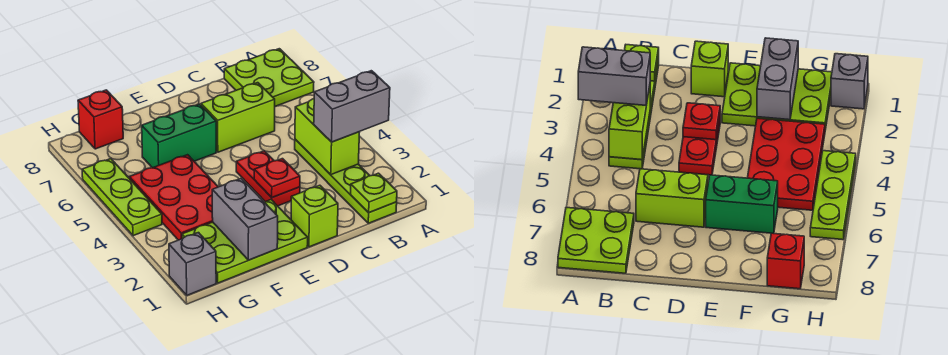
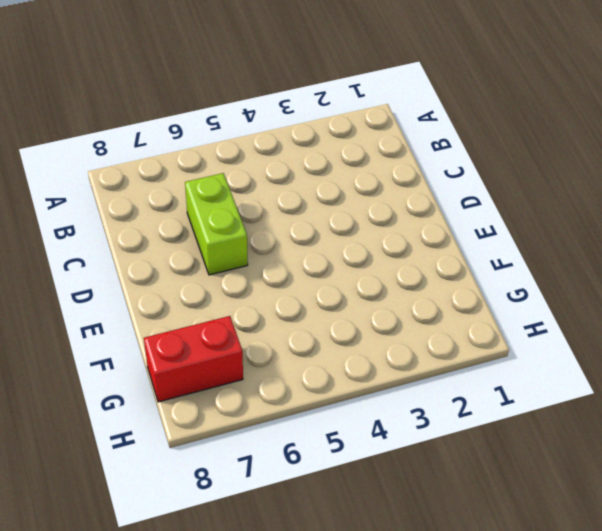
red brick G7:G8 level 1 -> red brick G8 level 1
none -> lime plate A7:B8 level 1
none -> lime plate B1:B4 level 1
none -> lime brick D1 level 1

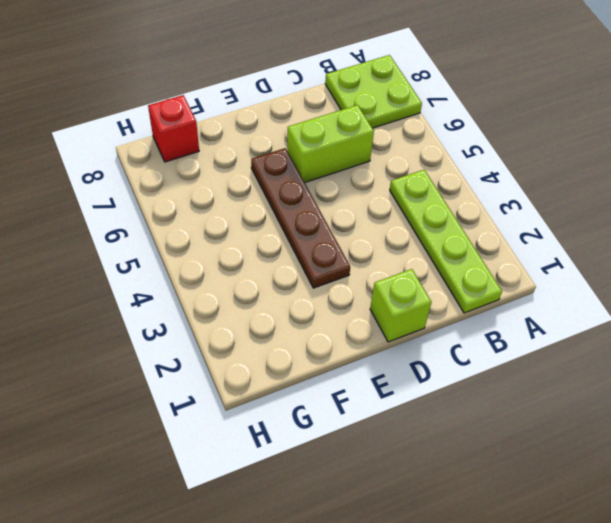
brown plate E3:E6 level 1 -> green brick E6:F6 level 1
none -> red plate D3:D4 level 1
none -> lime plate E1:G2 level 1
none -> red plate F3:G5 level 1

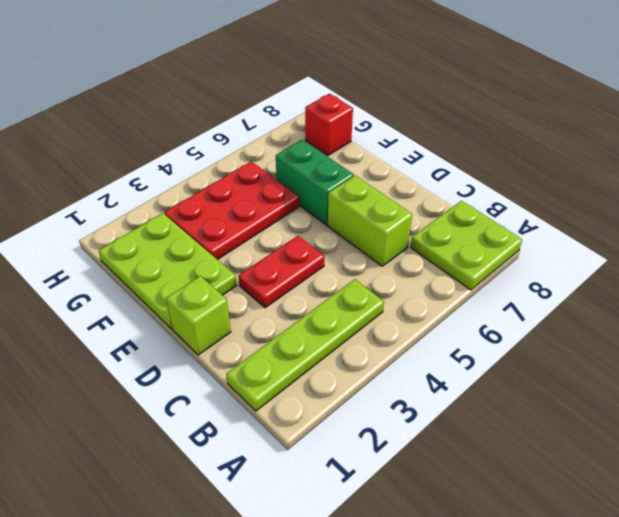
none -> grey brick H1 level 1
none -> lime plate H4:H6 level 1
none -> lime plate B1 level 2

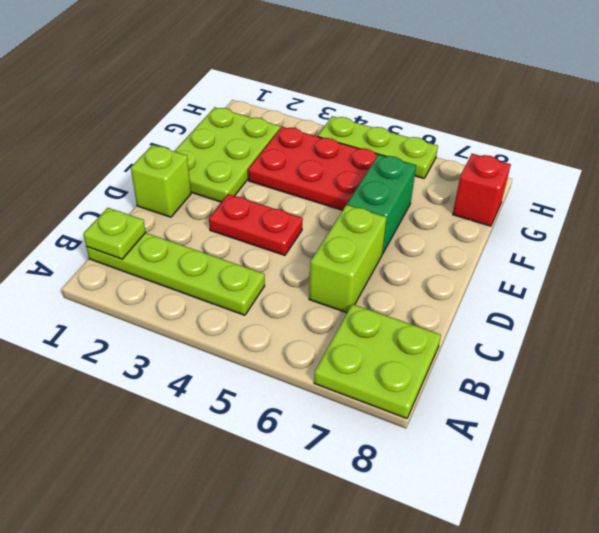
none -> grey brick H1 level 1
none -> lime brick B3:B4 level 2
none -> red plate D3 level 2

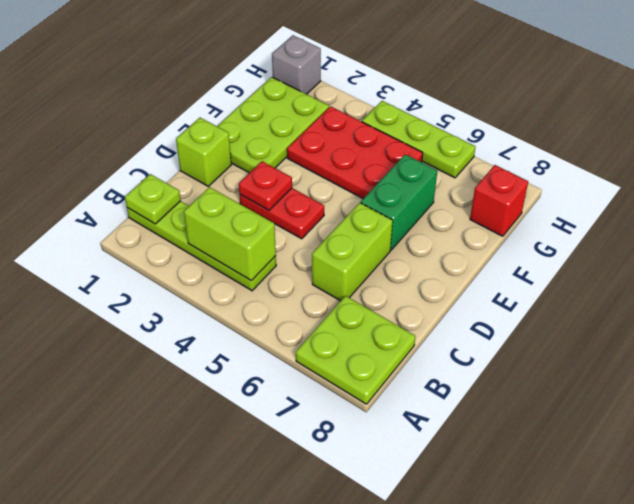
none -> grey brick F1:F2 level 2
none -> grey brick A3:B3 level 3

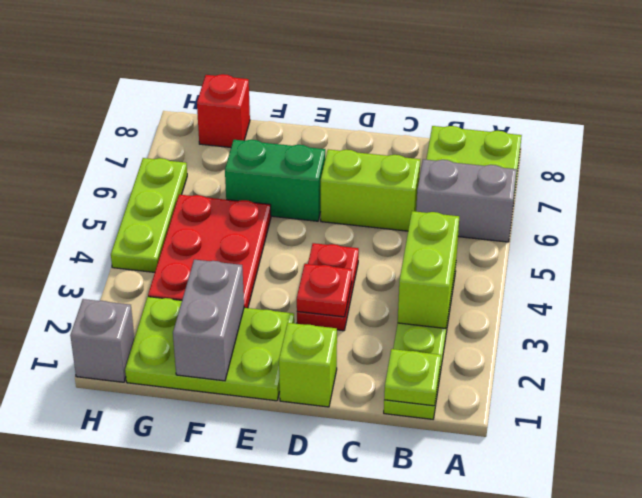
grey brick A6:B6 level 1 -> grey brick A3:B3 level 3

